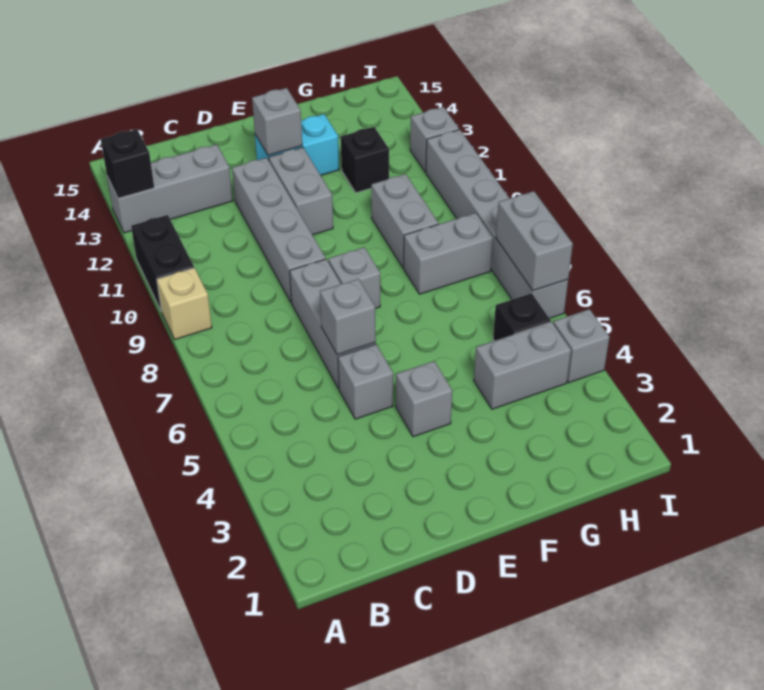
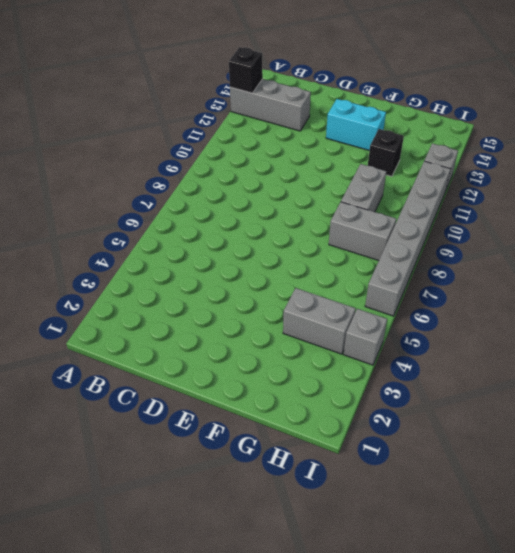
none -> tan brick A9 level 1
none -> black brick A10:A11 level 1
none -> grey brick D5 level 1

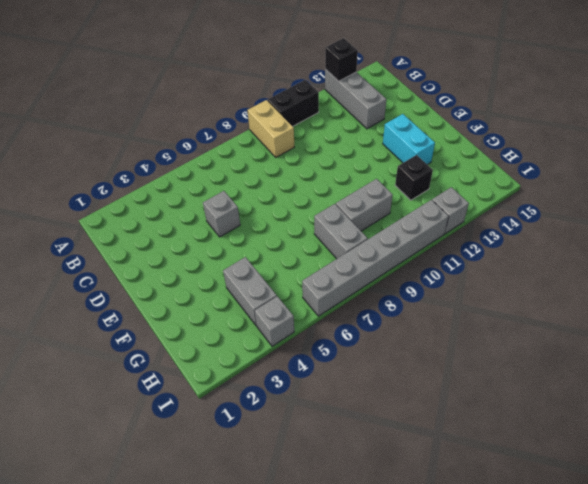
tan brick A9:B9 level 1 -> tan brick A9 level 1
none -> grey brick D6:D8 level 1
none -> grey brick D9:D12 level 1
none -> grey brick E4 level 1

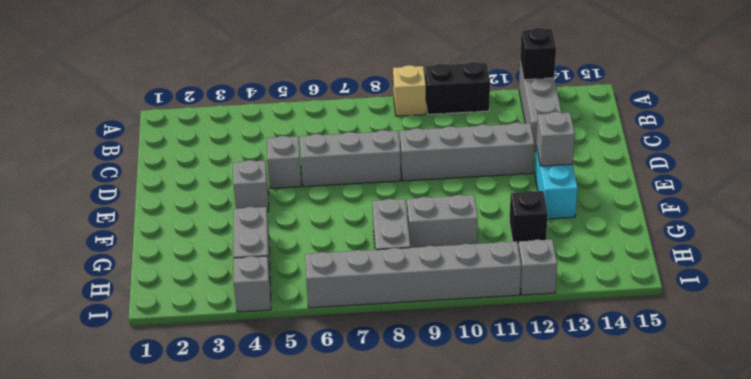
none -> grey brick E8 level 1
none -> grey brick E11:E12 level 1
none -> black brick H5 level 1

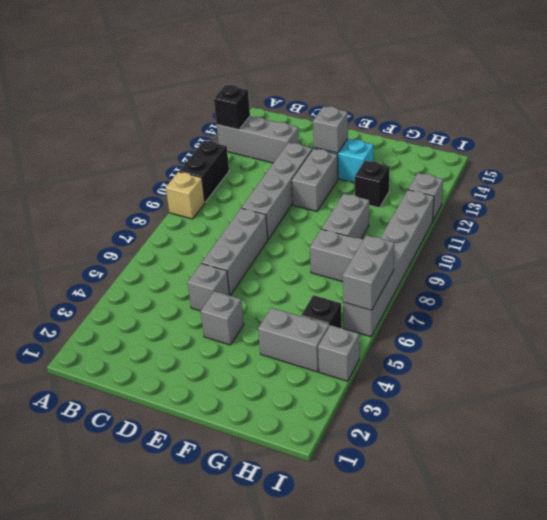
none -> grey brick E8 level 1
none -> grey brick D6 level 2

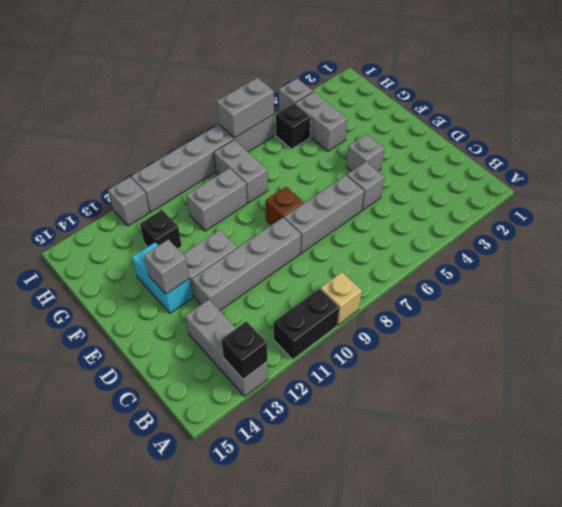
brown brick E8 level 1 -> grey brick E8 level 1
none -> grey brick D6 level 2

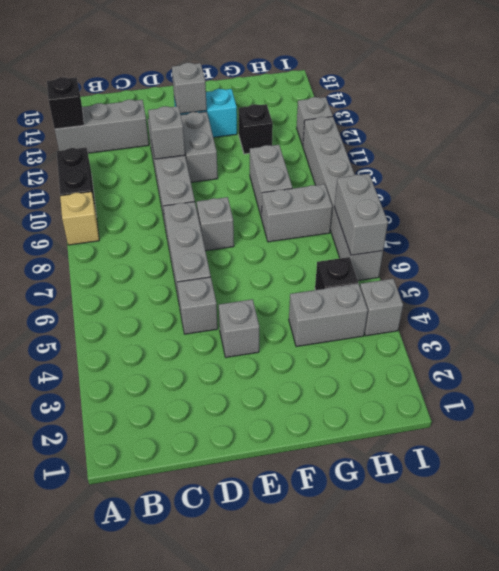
grey brick D11 level 2 -> grey brick D6 level 2

